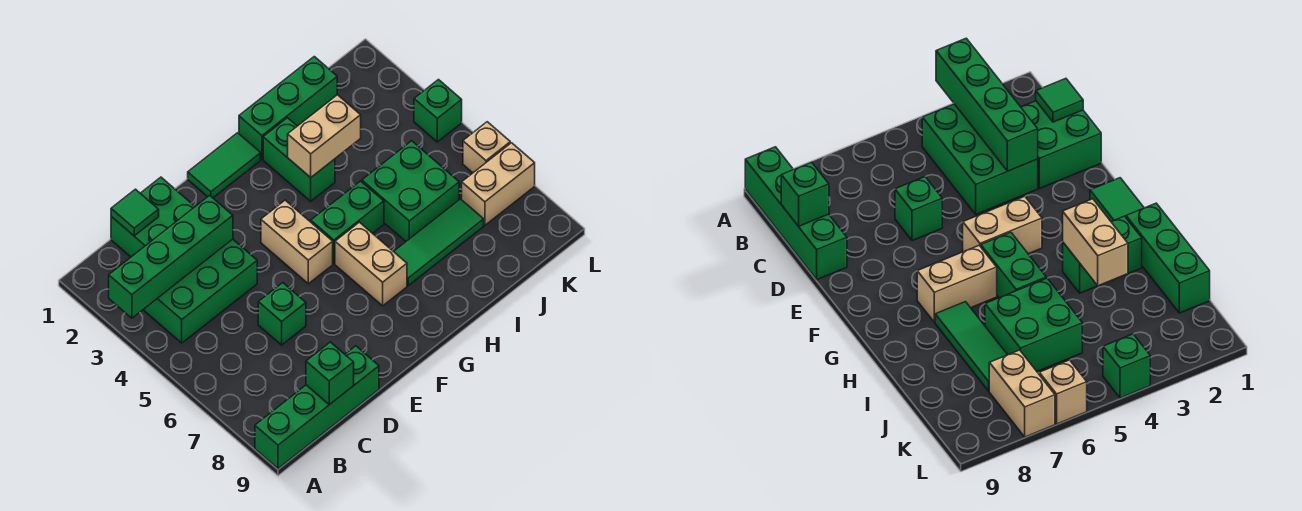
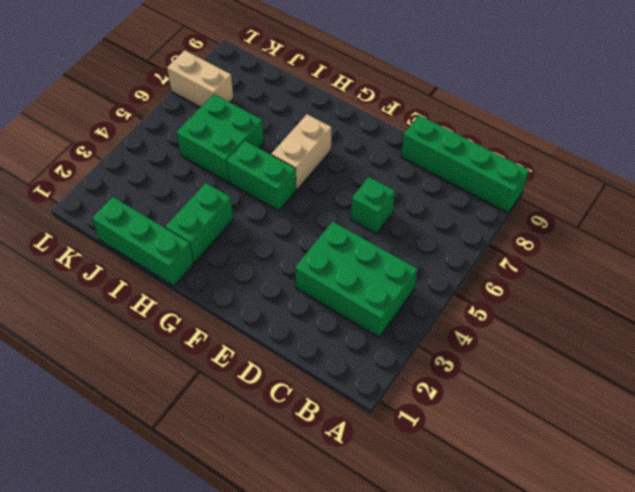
none -> green brick C1:D2 level 1
none -> green tile F1:G1 level 1
none -> tan brick F4:F5 level 1

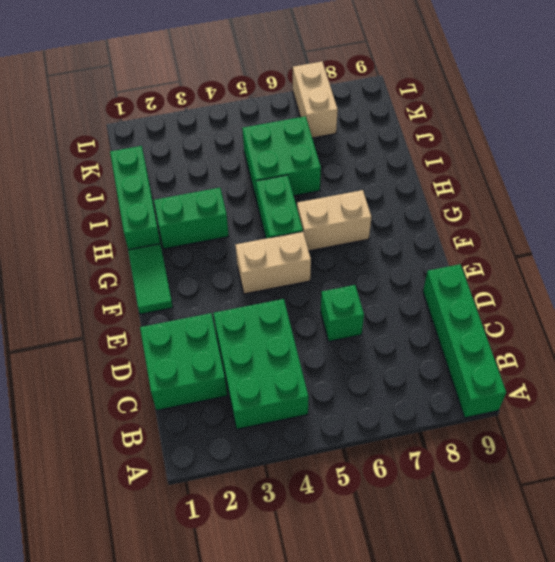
none -> green tile H7:J7 level 1
none -> green brick L4 level 1
none -> tan brick L6 level 1

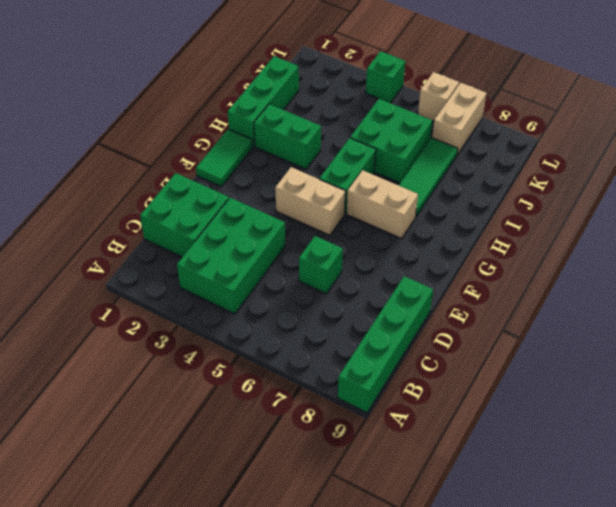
none -> green brick A3:D3 level 2
none -> green tile C1 level 2
none -> green brick C9 level 2

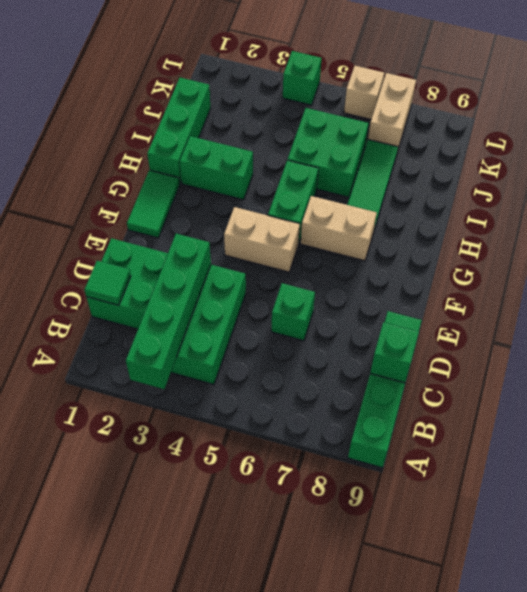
none -> tan brick H3:I3 level 2

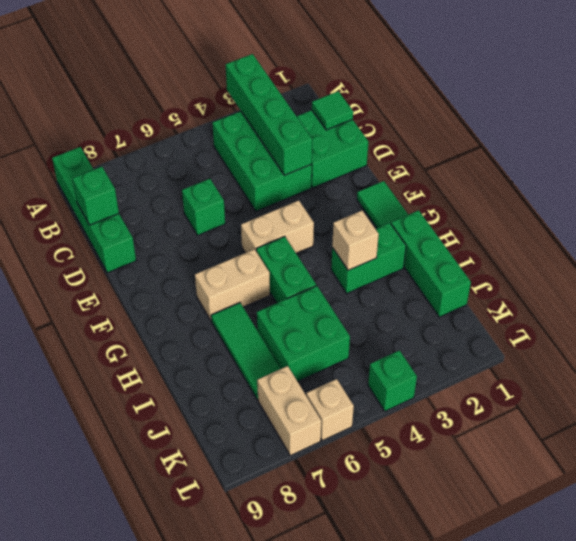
tan brick H3 level 2 -> tan brick H3:I3 level 2

